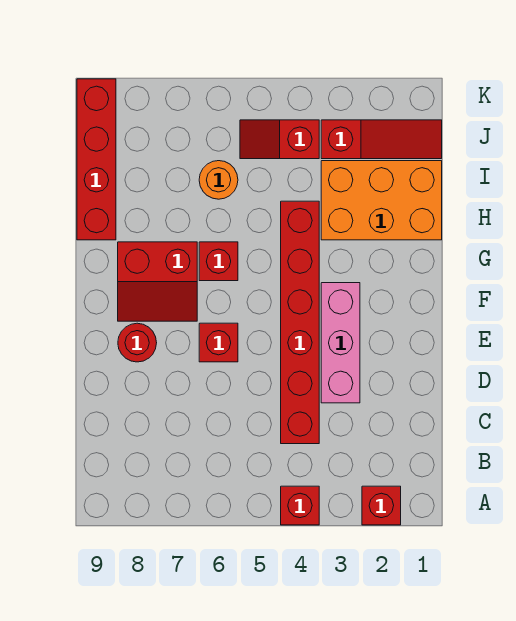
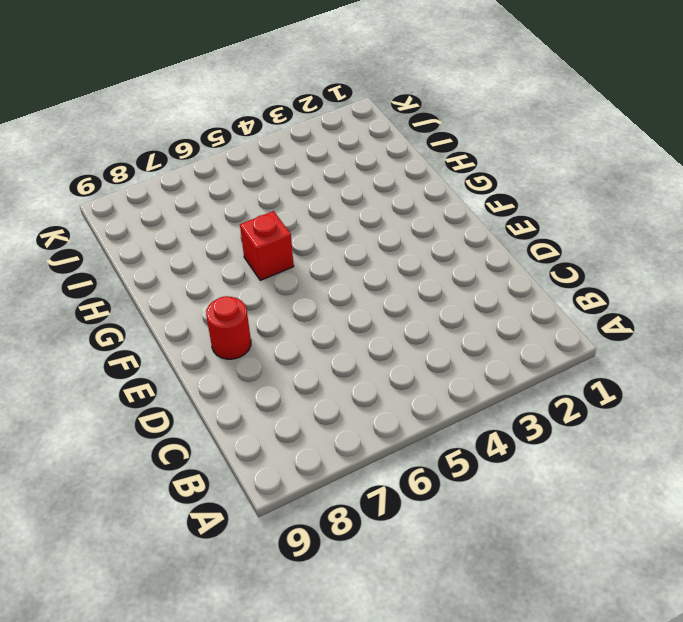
none -> red brick A2 level 1
none -> red brick A4 level 1
none -> red brick C4:H4 level 1

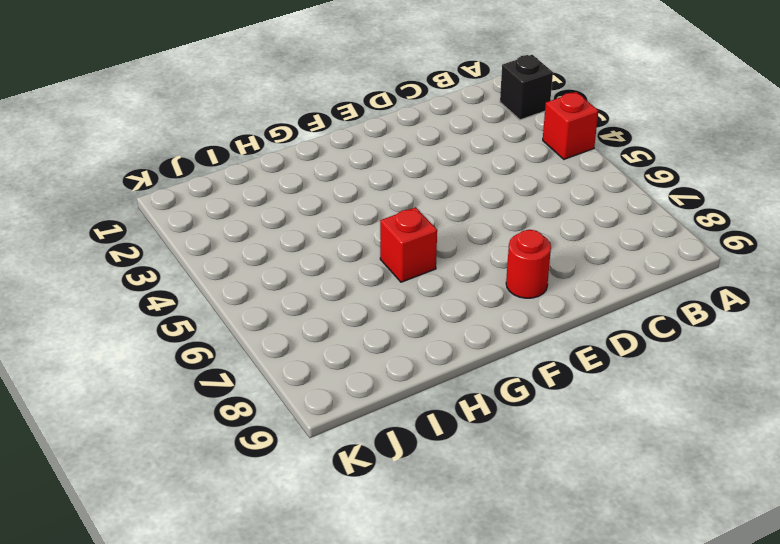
black brick A2 level 1 -> red brick A2 level 1
none -> red brick C4:H4 level 1
none -> pink brick D3:F3 level 1
none -> red brick E6 level 1

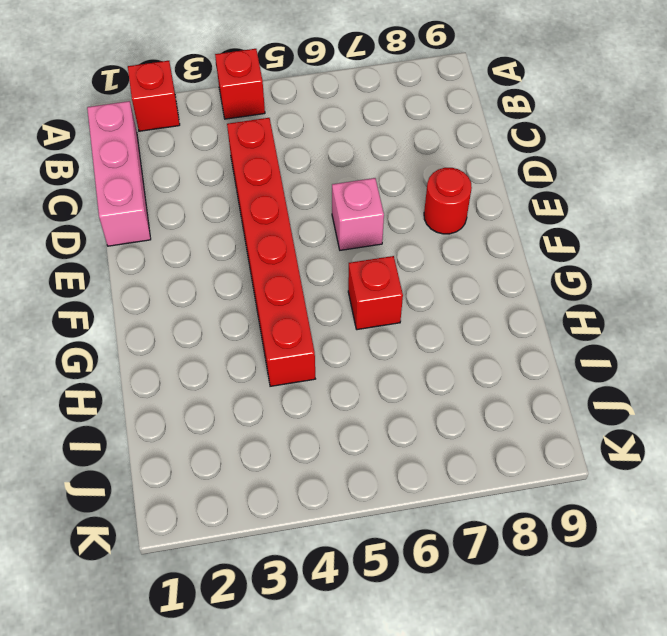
pink brick B1:D1 level 1 -> pink brick D3:F3 level 1
pink brick E6 level 1 -> red brick E6 level 1
none -> red slope F7:G8 level 1 top G
none -> orange brick H1:I3 level 1
none -> red brick H9:K9 level 1

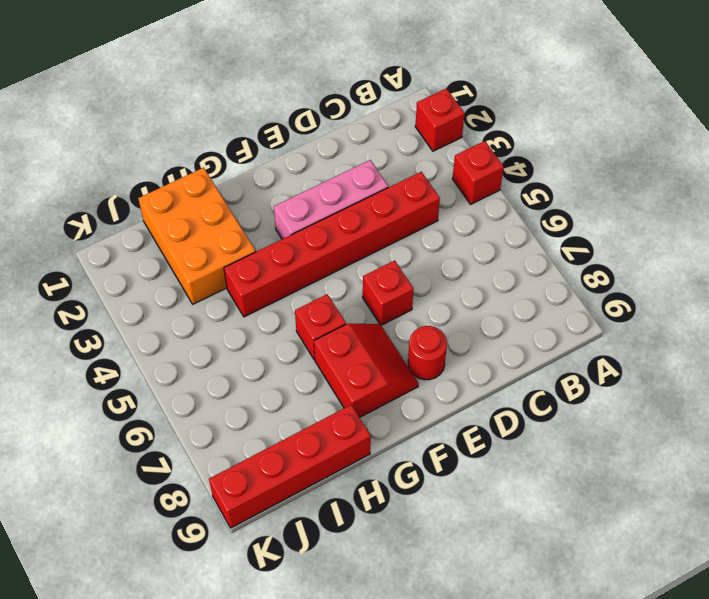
none -> orange round brick I6 level 1
none -> red slope J1:J3 level 1 top 3
none -> red slope J4:J5 level 1 top 4

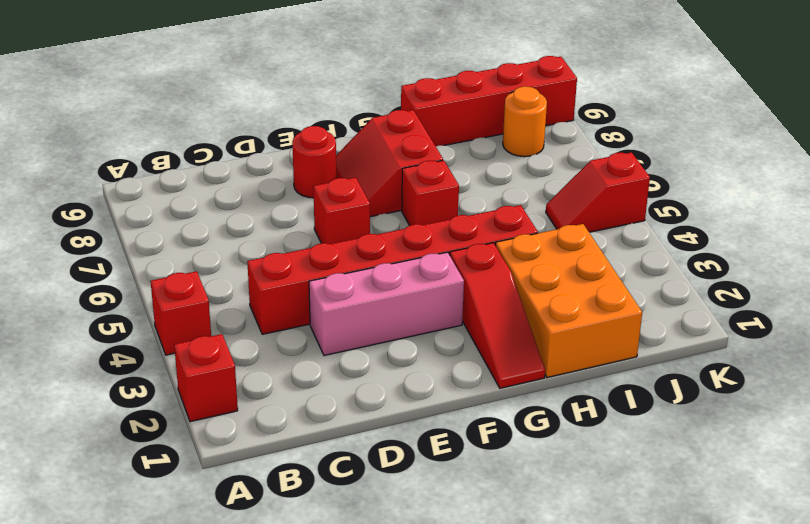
red slope G1:G3 level 1 top 3 -> red slope J1:J3 level 1 top 3
red slope J5:K5 level 1 top K -> red slope J4:J5 level 1 top 4
orange round brick J8 level 1 -> orange round brick I6 level 1

